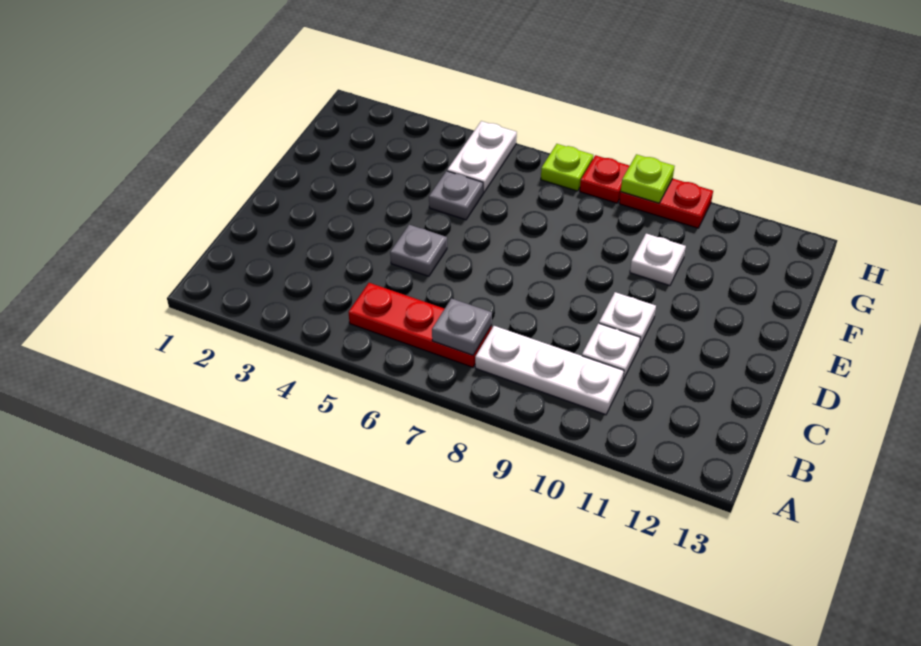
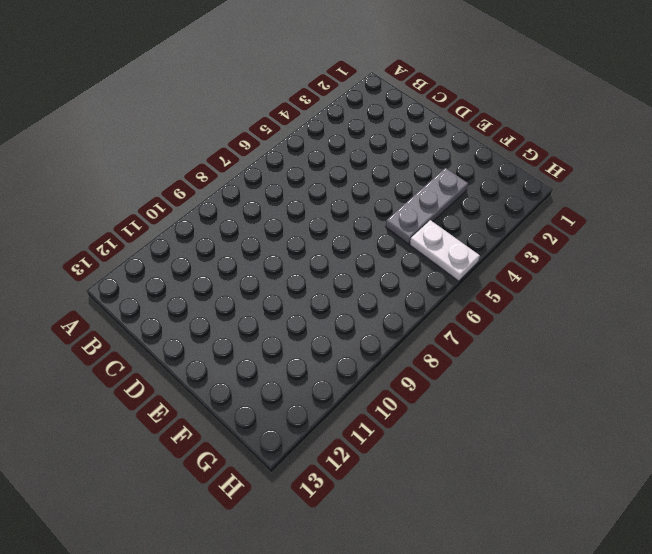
grey plate F3:F5 level 1 -> grey plate F5 level 1
none -> red plate B5:B7 level 1
none -> white plate B8:B10 level 1
none -> white plate C10 level 1

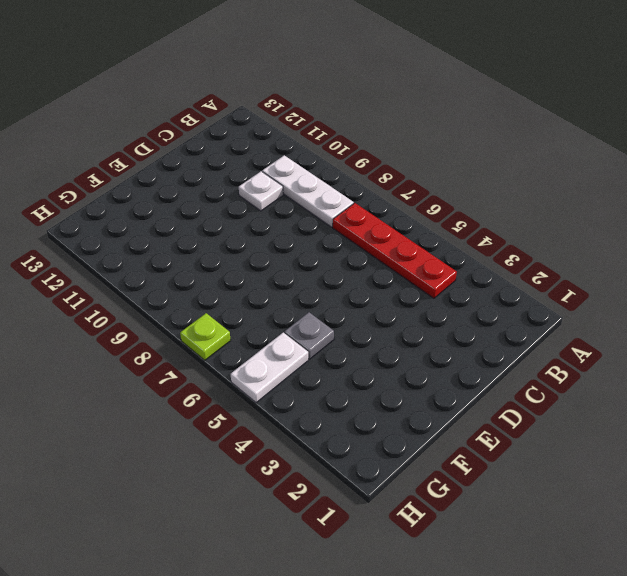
red plate B4:B7 level 1 -> red plate B5:B7 level 1
none -> grey plate D5 level 1
none -> white plate D10 level 1
none -> white plate F10 level 1

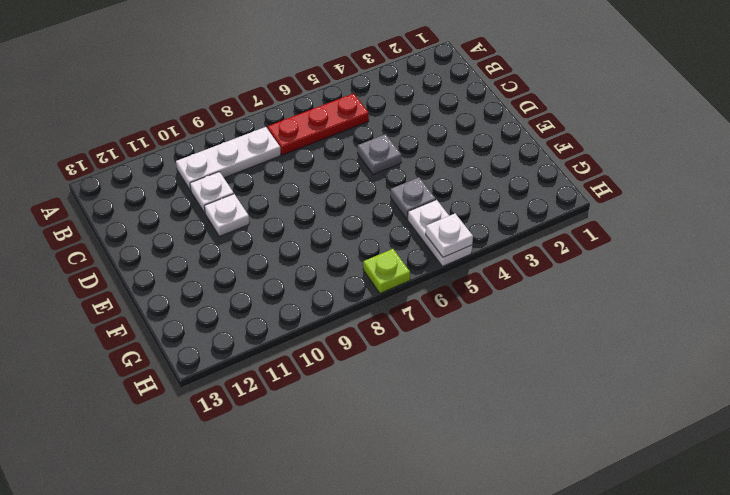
white plate H5 level 2 -> white plate F10 level 1
none -> red plate H8 level 1
none -> red plate H9:H10 level 1
none -> grey plate B7 level 2

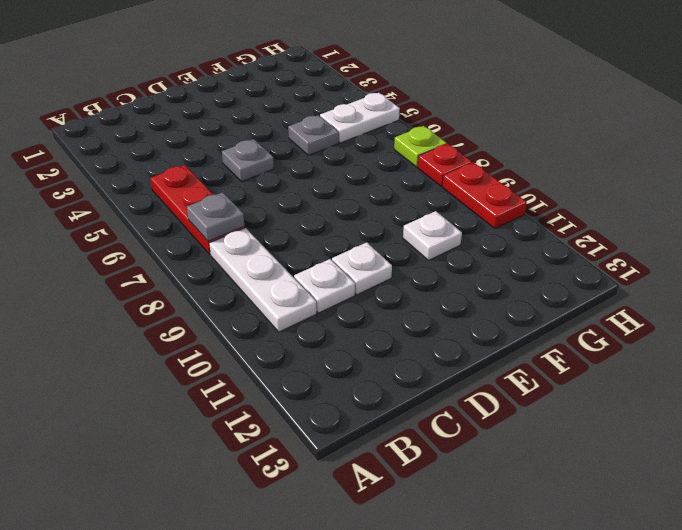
none -> lime plate H9 level 2

